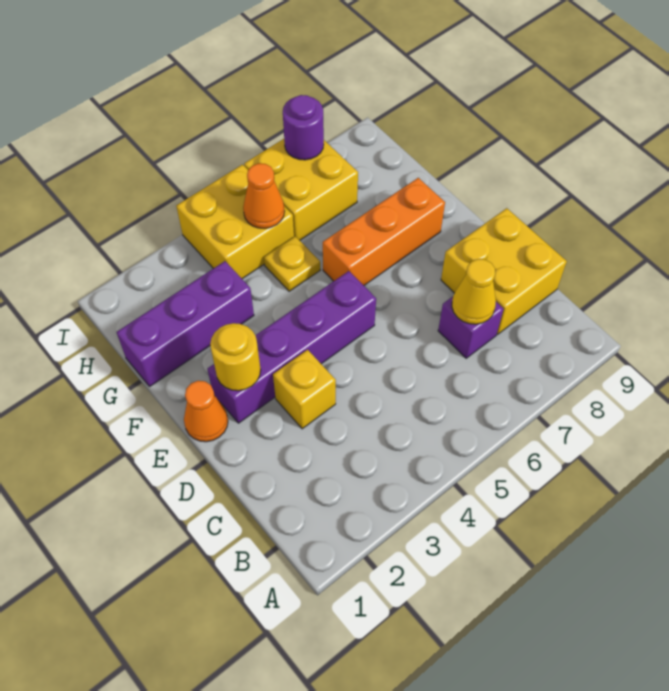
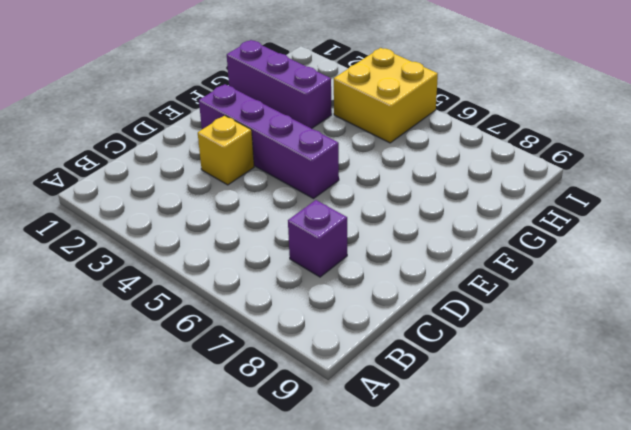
none -> yellow brick C8:D9 level 1
none -> orange cone E1 level 1
none -> orange brick F6:F8 level 1

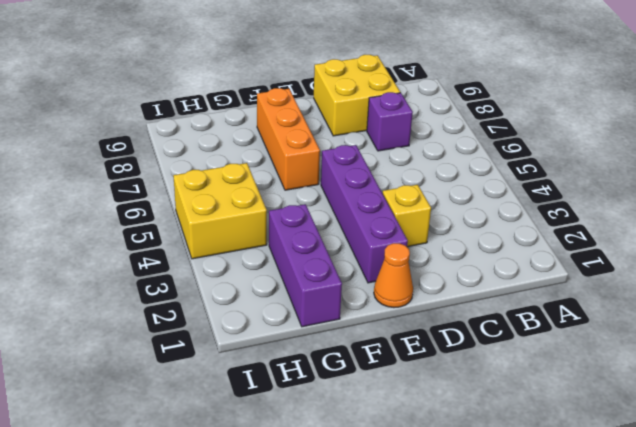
none -> yellow plate G5 level 1
none -> yellow brick H6:I7 level 1
none -> yellow cone C7 level 2

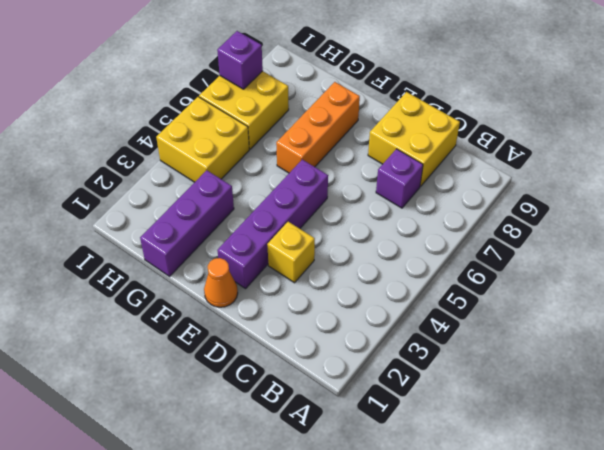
purple brick I7 level 2 -> purple round brick I7 level 2
none -> yellow plate G5 level 1
none -> yellow cone C7 level 2
none -> yellow round brick E2 level 2

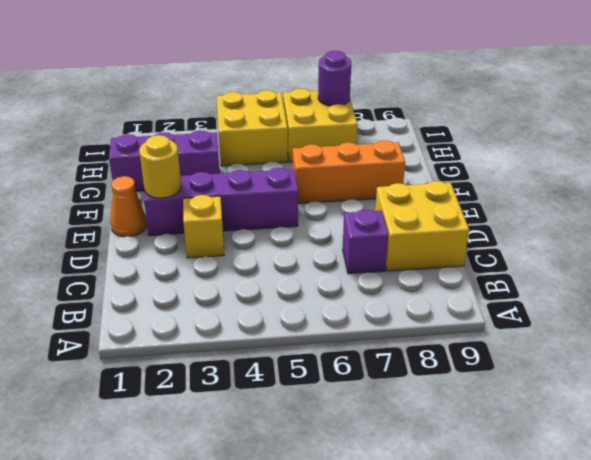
none -> yellow plate G5 level 1
none -> yellow cone C7 level 2
none -> orange cone H5 level 2

